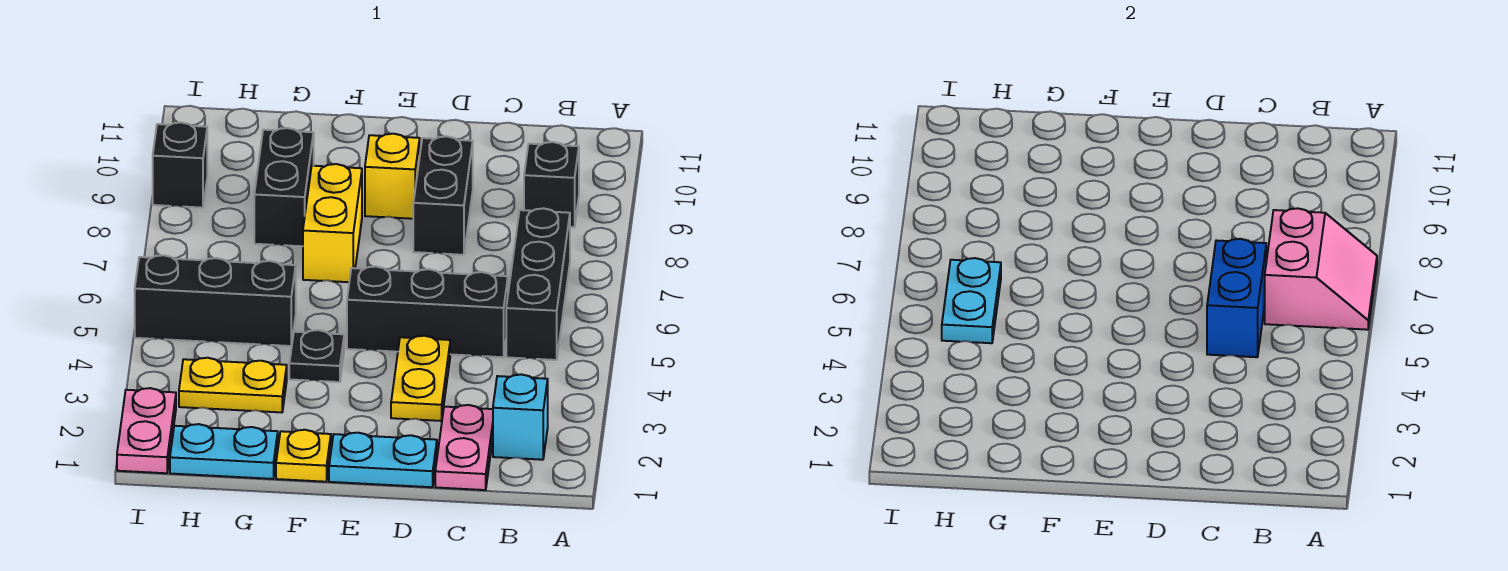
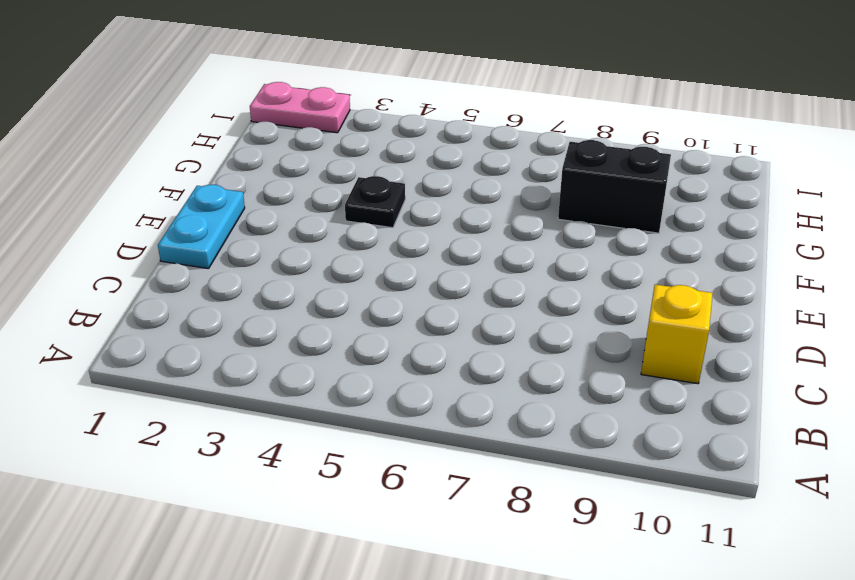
yellow brick C10 level 1 -> yellow brick E9 level 1
none -> cyan brick B2 level 1
none -> black brick B5:B7 level 1
none -> black brick B9 level 1

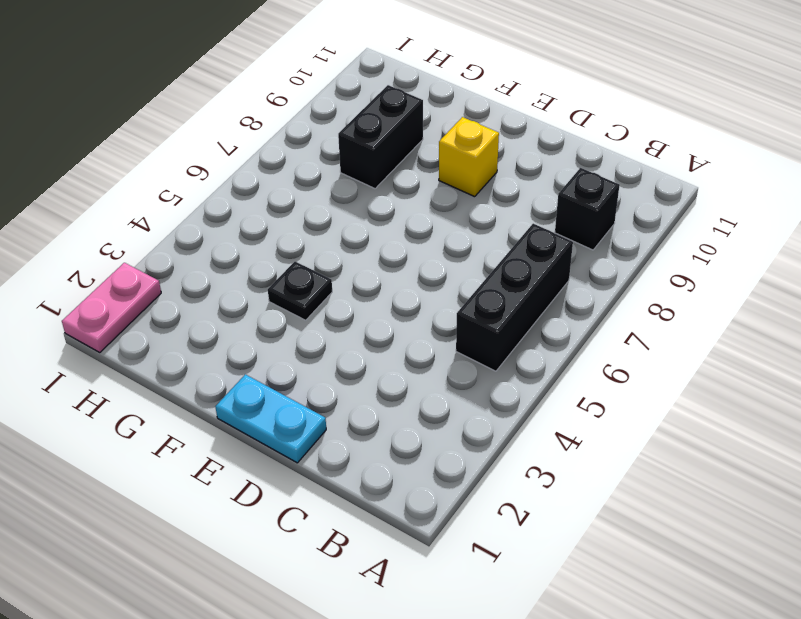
none -> cyan brick B2 level 1
none -> pink plate C1:C2 level 1
none -> black brick C5:E5 level 1

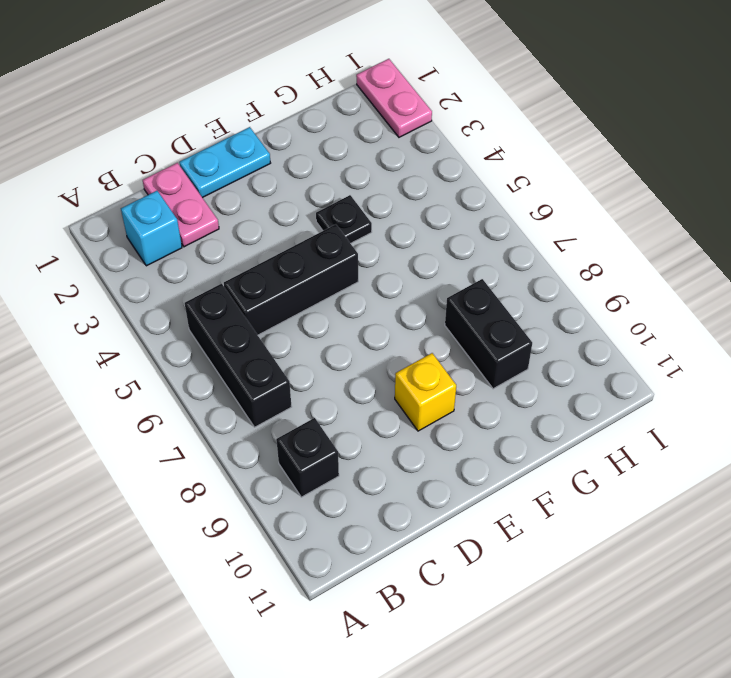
none -> yellow plate D3:D4 level 1
none -> black brick D8:D9 level 1
none -> yellow plate F1 level 1

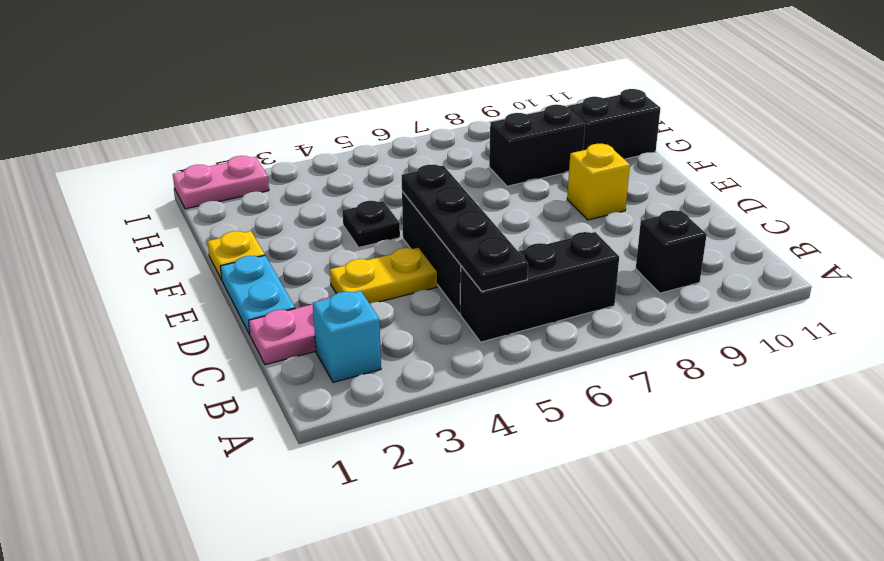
black plate B5:E5 level 2 -> blue brick C5:C6 level 2
black brick G10:G11 level 1 -> black brick D8:D9 level 1
none -> yellow brick F7:F8 level 1
none -> cyan plate G1:H1 level 1
none -> yellow plate G3:H3 level 1

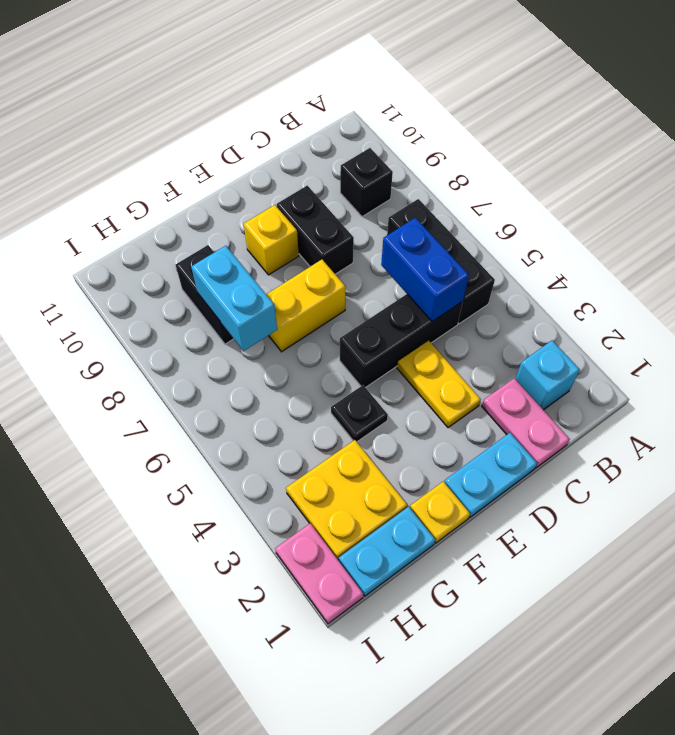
yellow brick E7:F7 level 1 -> yellow brick F7:F8 level 1
yellow plate G2:H3 level 1 -> yellow plate G3:H3 level 1
cyan brick G7:G8 level 2 -> none
none -> black brick G5:I5 level 1
none -> black brick I9 level 1
none -> pink slope A6:B7 level 2 top B

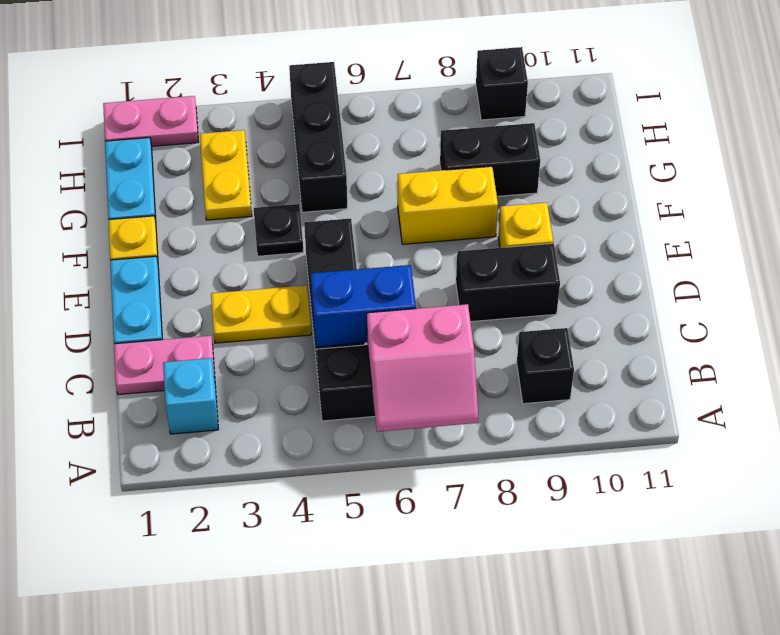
none -> cyan plate H5:H6 level 2

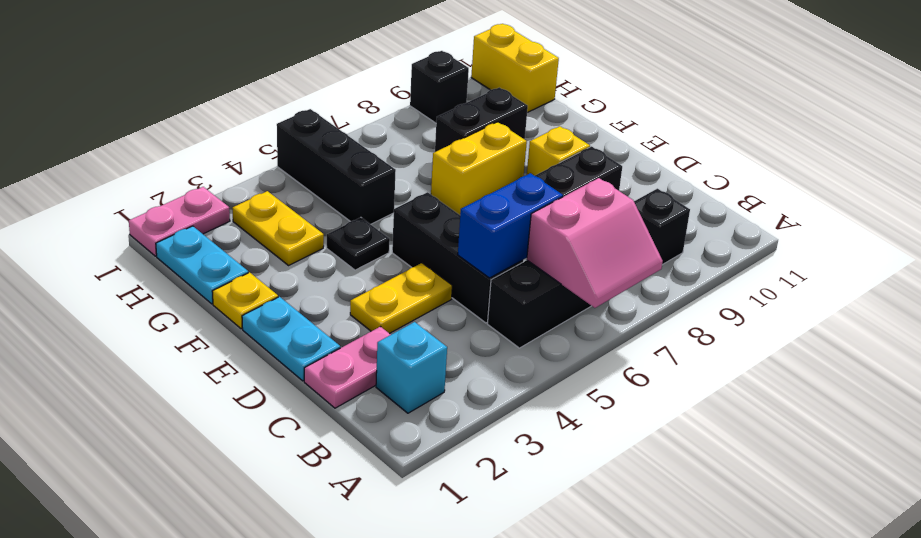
yellow brick H11:I11 level 1 -> none
none -> cyan plate H5:H6 level 2

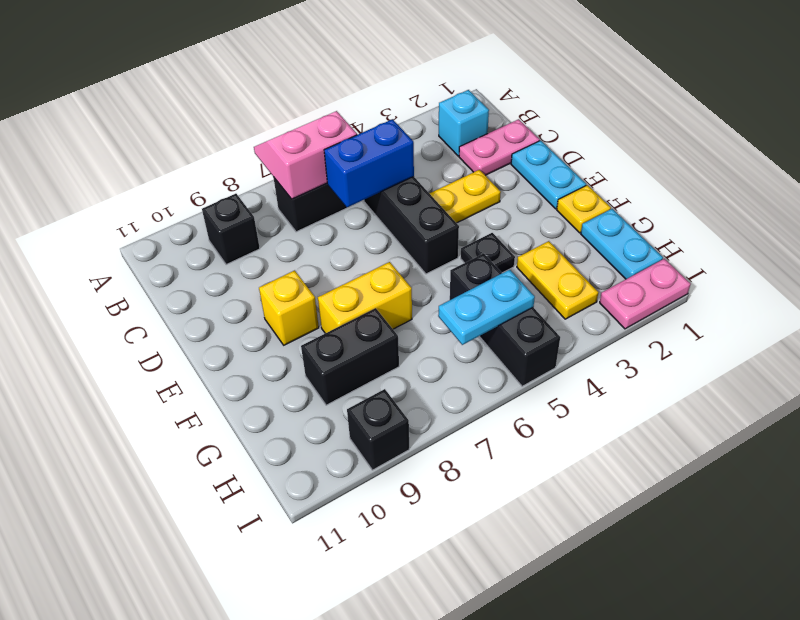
none -> black brick D8:D9 level 1

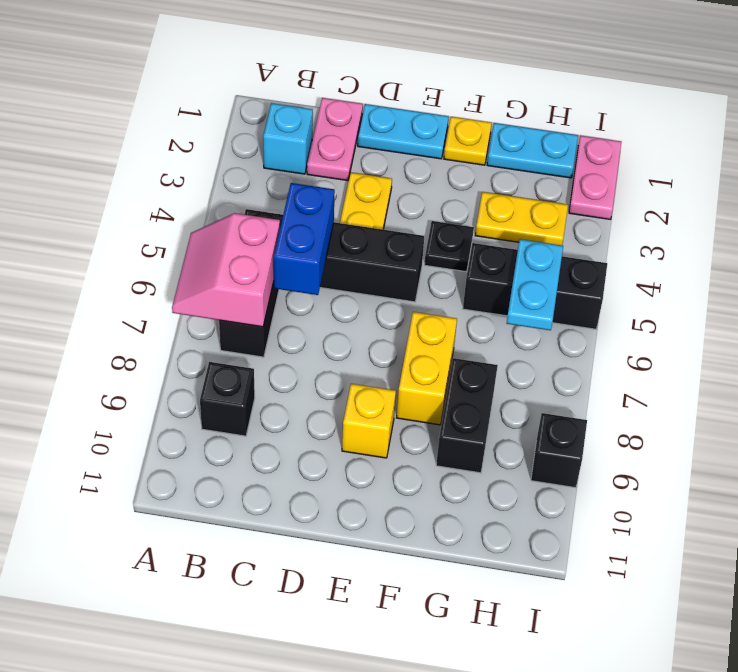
none -> black brick D8:D9 level 1

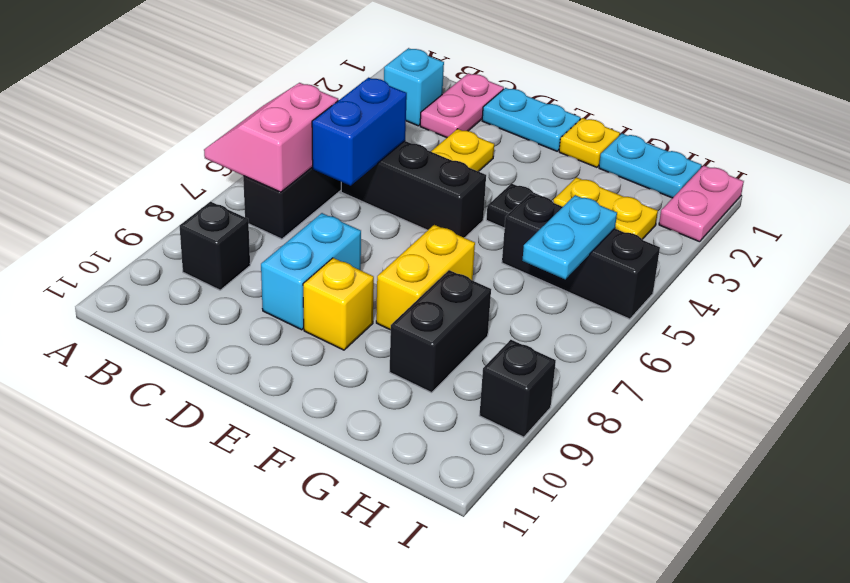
cyan brick D8:D9 level 1 -> black brick D8:D9 level 1

